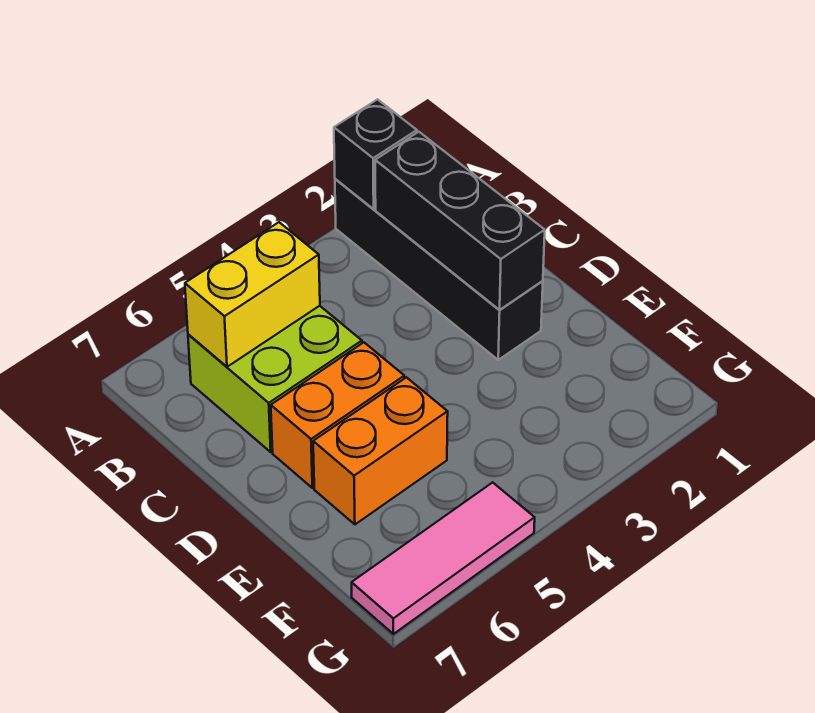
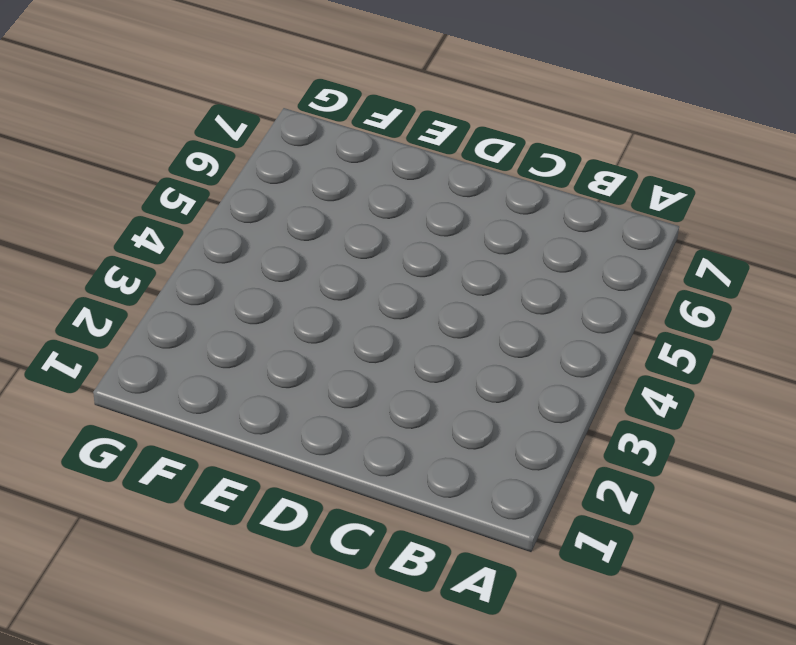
none -> black brick A2:D2 level 1
none -> lime brick B5:C6 level 1

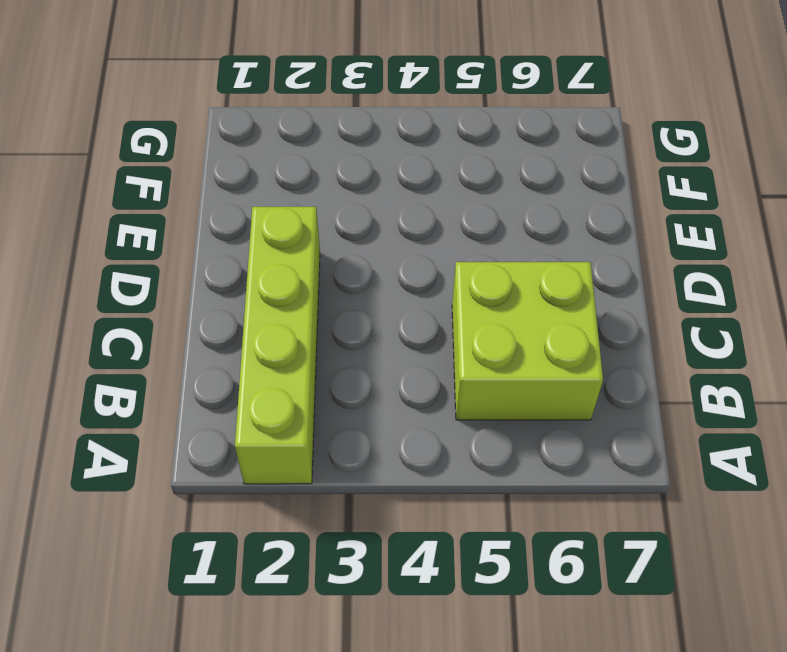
lime brick A2:D2 level 1 -> black brick A2:D2 level 1
none -> orange brick D5:D6 level 1
none -> orange brick E5:E6 level 1

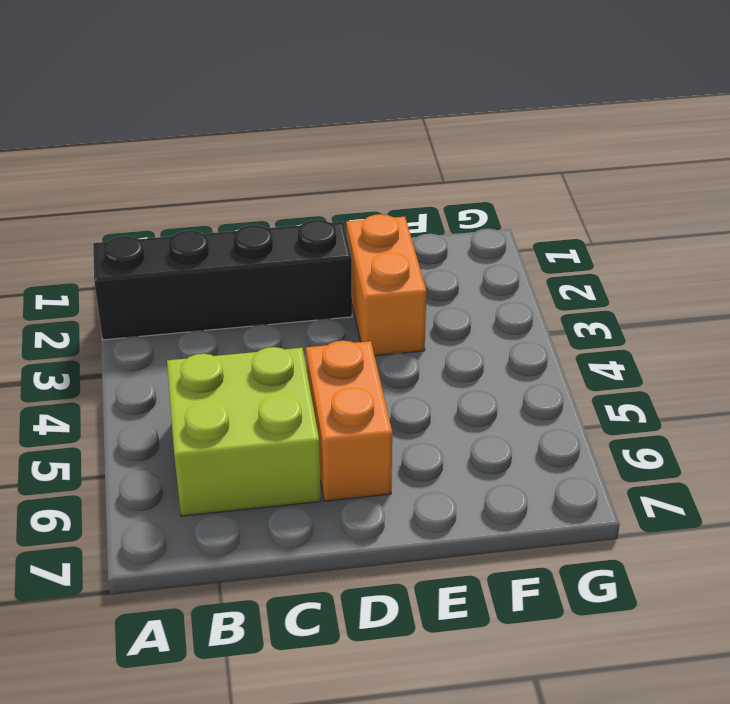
orange brick E2:E3 level 1 -> orange brick E5:E6 level 1
none -> pink tile G5:G7 level 1
none -> black brick A2 level 2

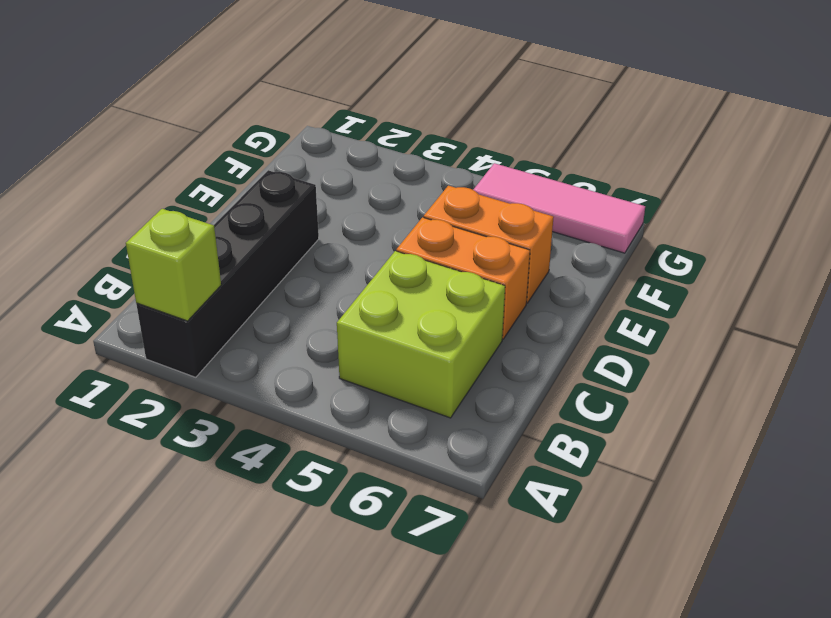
lime brick A2 level 2 -> black brick A2 level 2
none -> black brick B2:D2 level 2
none -> yellow brick B5:B6 level 2

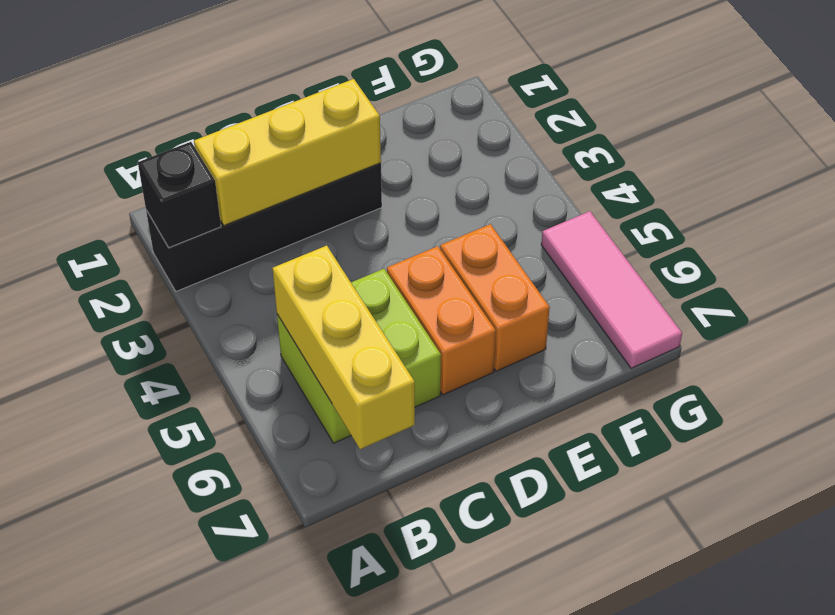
yellow brick B2:D2 level 2 -> black brick B2:D2 level 2
yellow brick B5:B7 level 2 -> yellow brick B5:B6 level 2

